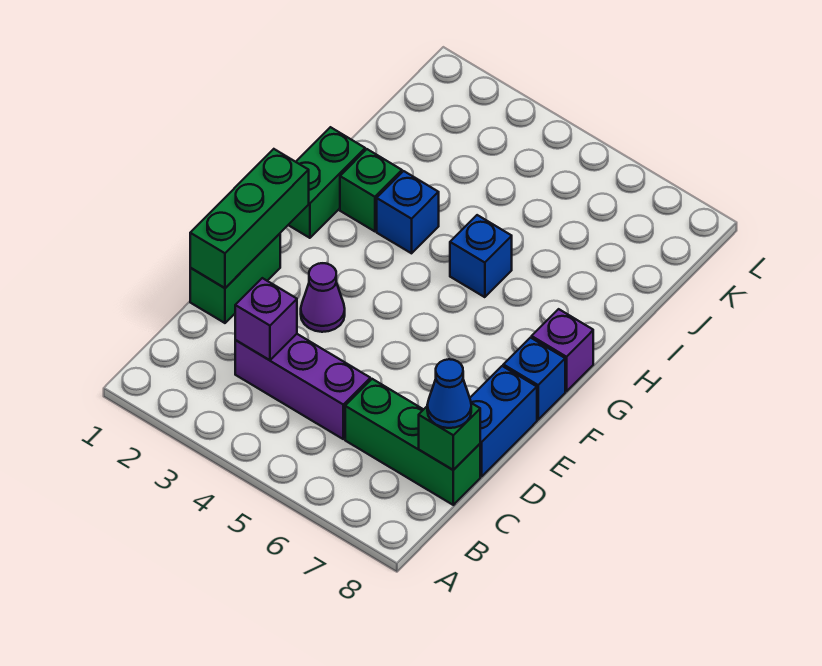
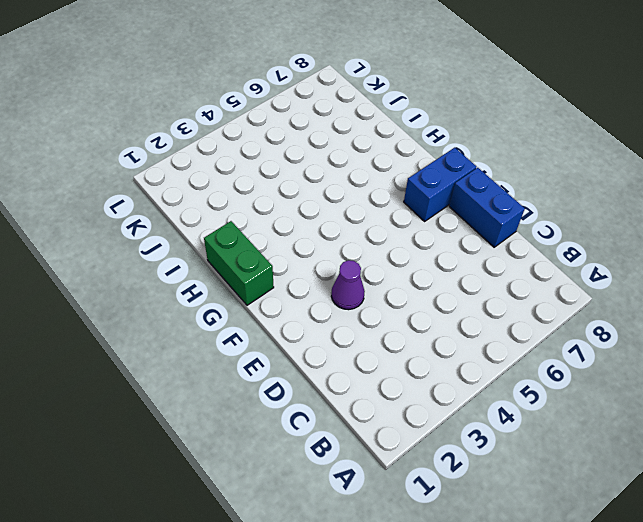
blue brick F7:F8 level 1 -> blue brick F8 level 1
none -> purple brick C3:C5 level 1
none -> green brick C6:C8 level 1
none -> green brick D1:E1 level 1

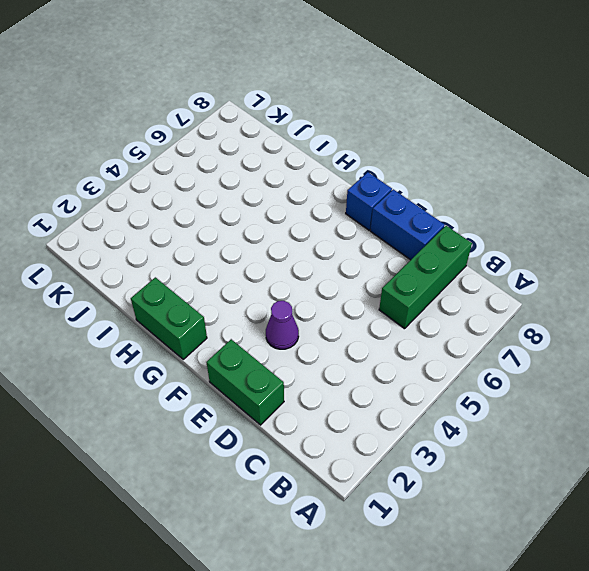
none -> purple brick C3:C5 level 1
none -> purple brick G8 level 1
none -> green brick H2 level 1

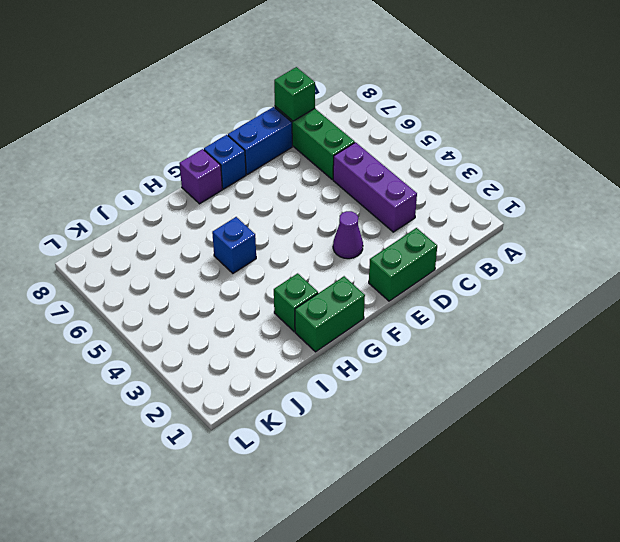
none -> blue brick H3 level 1
none -> purple brick C3 level 2
none -> green brick D1:F1 level 2

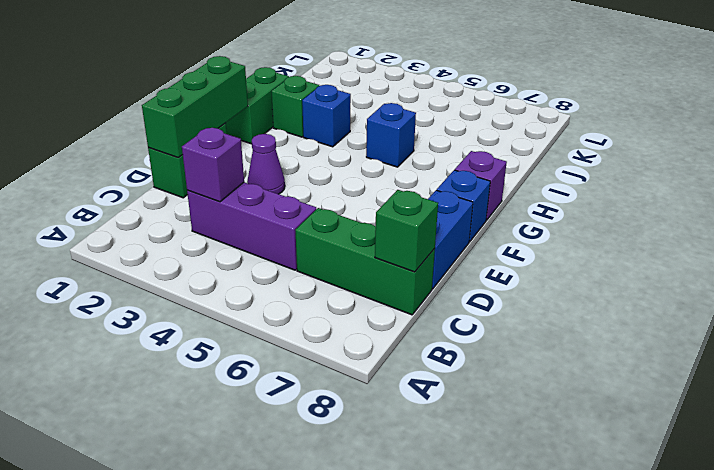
none -> blue cone C8 level 3

